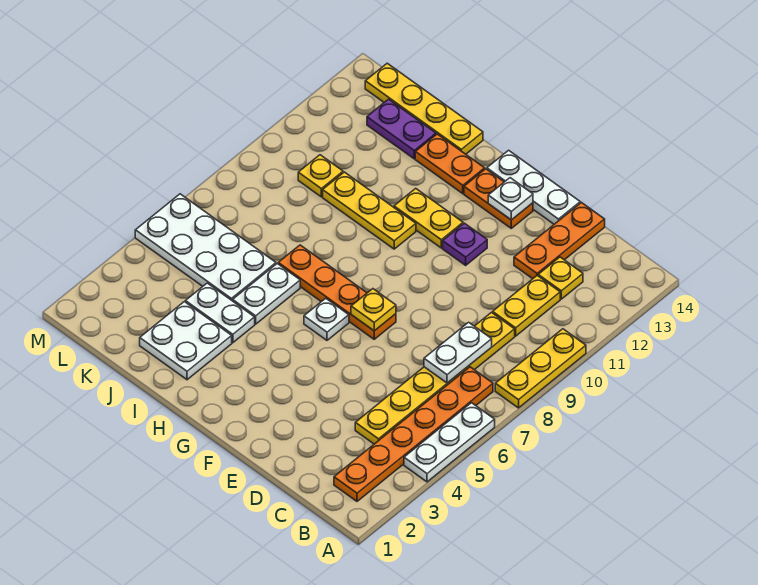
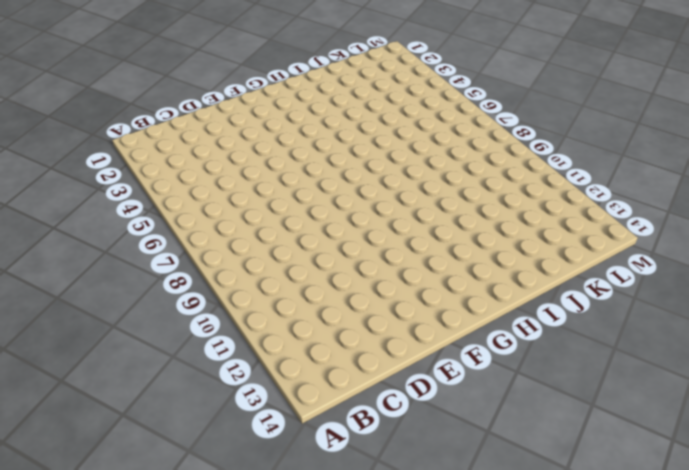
none -> white plate A4:A6 level 1
none -> yellow plate A8:A10 level 1
none -> orange plate B2:B7 level 1

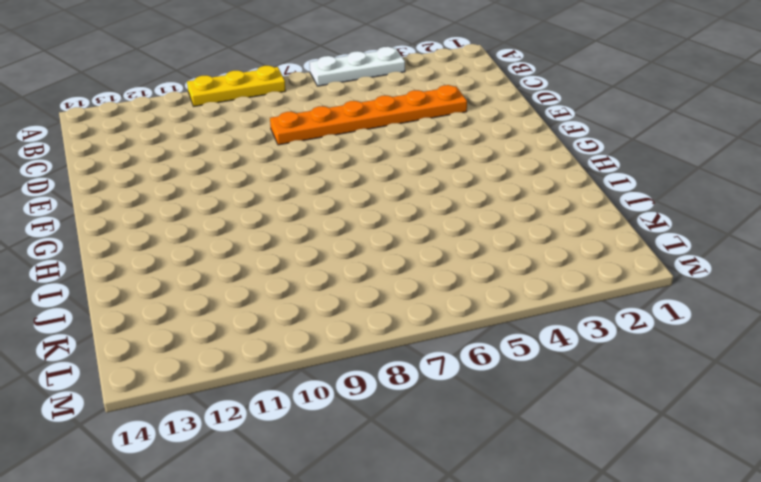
orange plate D3:D8 level 1 -> orange plate B2:B7 level 1
none -> yellow plate C4:C9 level 1
none -> yellow plate C10:C11 level 1
none -> yellow plate C12 level 1

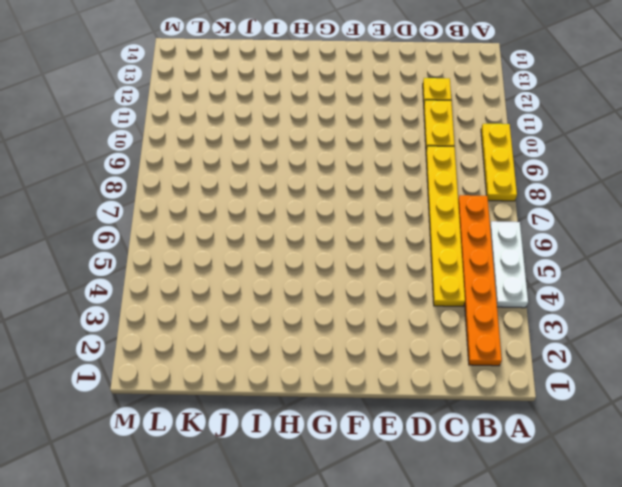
none -> orange plate D12:D14 level 1
none -> white plate E14:G14 level 1
none -> orange plate F7:I7 level 1

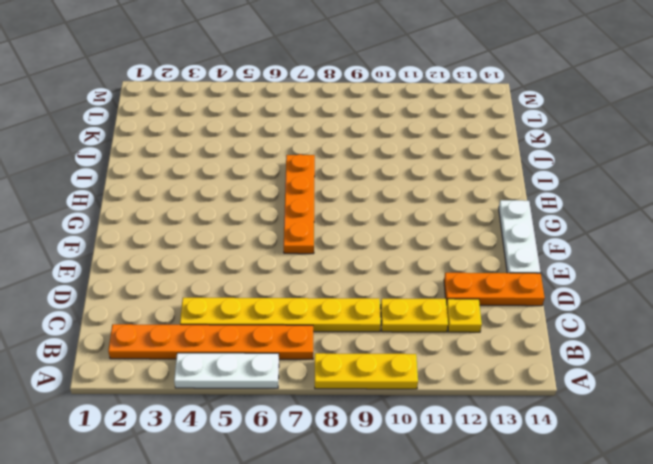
none -> purple plate F11 level 1
none -> orange plate F13:G13 level 1
none -> white plate G6 level 1

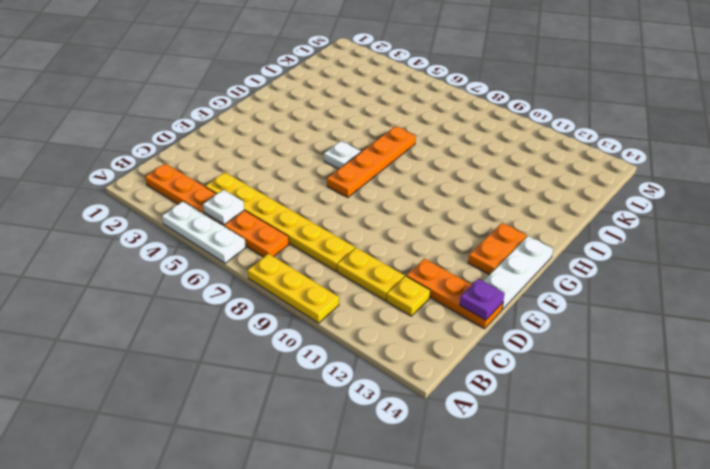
white plate B5 level 2 -> white plate F13 level 2
purple plate D14 level 2 -> purple plate F11 level 1
none -> yellow plate G11:H11 level 1
none -> yellow plate H10:J10 level 1
none -> orange plate H13:I13 level 1

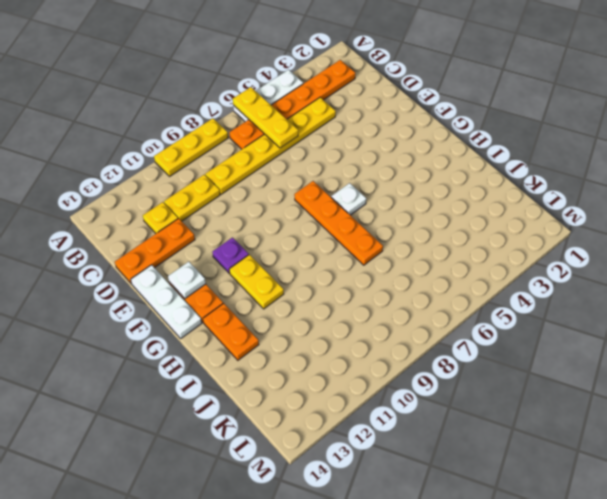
yellow plate A6:C6 level 2 -> yellow plate H10:J10 level 1
none -> white plate I2:J3 level 1
none -> white plate I4:J4 level 1
none -> white plate I5:I6 level 1

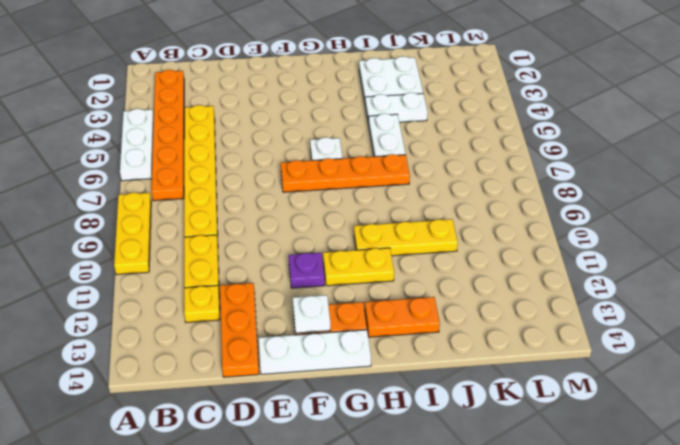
none -> yellow plate I14:L14 level 1
none -> white plate J5:M6 level 1
none -> purple plate J13:K13 level 1

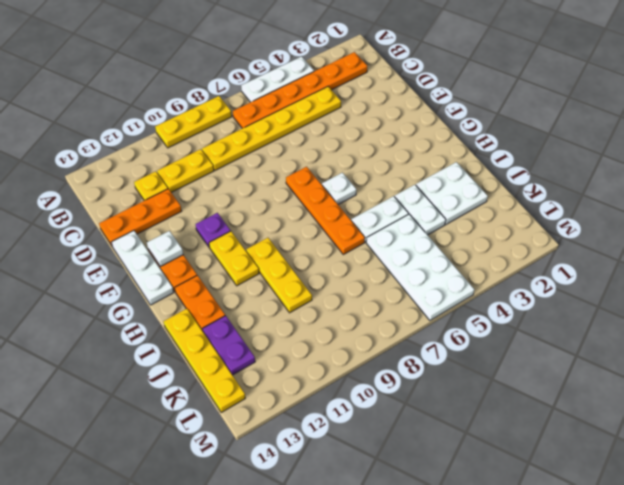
none -> yellow plate K10 level 1
none -> white plate C7:C8 level 2
none -> yellow plate F7 level 2

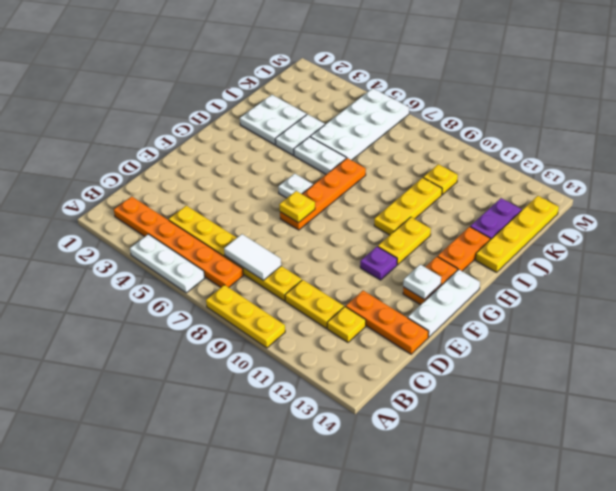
white tile C7:C8 level 2 -> white plate C7:C8 level 2

